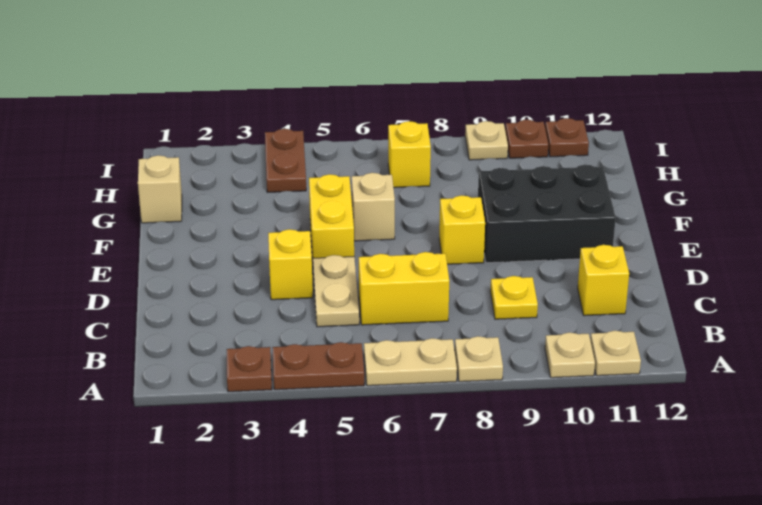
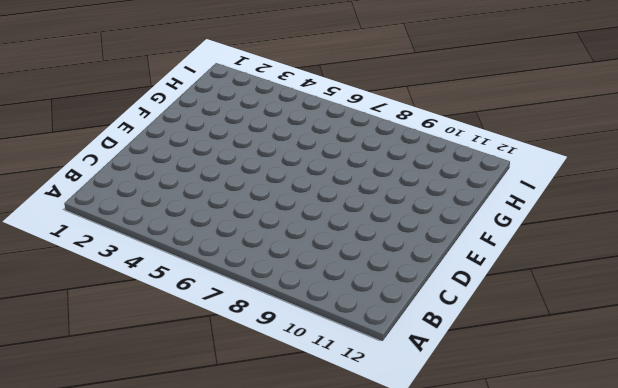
none -> brown plate A3 level 1
none -> brown plate A4:A5 level 1
none -> tan plate A6:A7 level 1

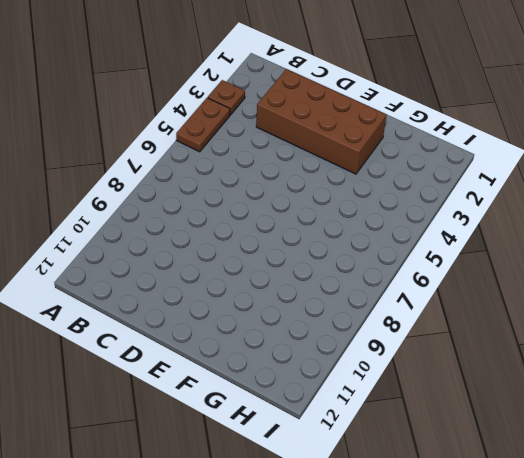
brown brick C2:F3 level 1 -> none
none -> tan plate A6:A7 level 1
none -> tan plate A8 level 1
none -> tan plate A10 level 1

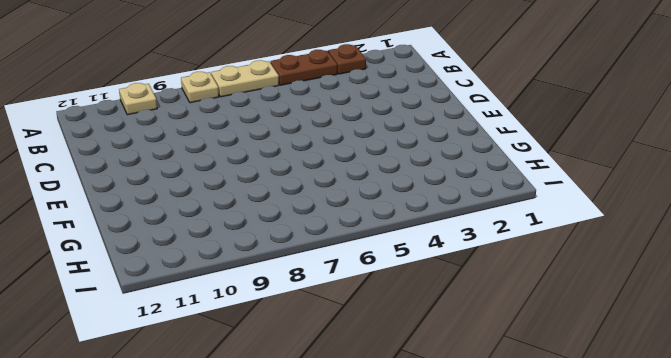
none -> tan plate A11 level 1
none -> tan plate C5:D5 level 1
none -> yellow brick C6:C7 level 1

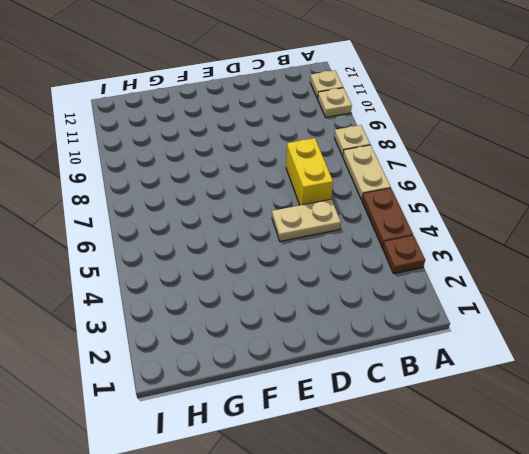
none -> yellow plate C9 level 1
none -> yellow brick C11 level 1
none -> yellow brick D4 level 1

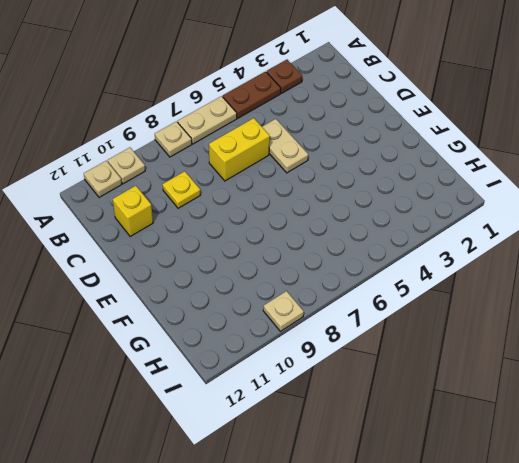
none -> yellow brick D4 level 1
none -> yellow brick E5:F5 level 1
none -> yellow brick E8 level 1

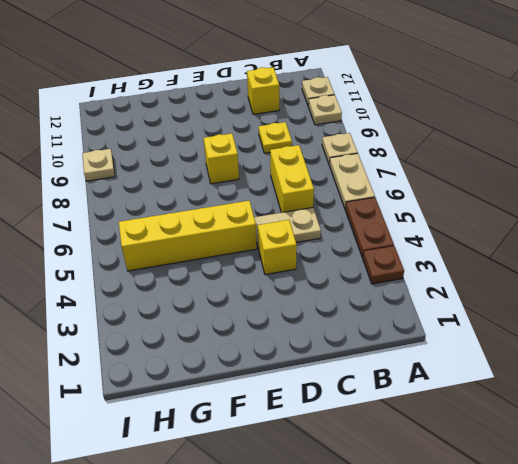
yellow brick E5:H5 level 1 -> yellow brick E5:F5 level 1
none -> black brick E9:F11 level 1
none -> tan brick F6 level 1
none -> tan brick G1 level 1

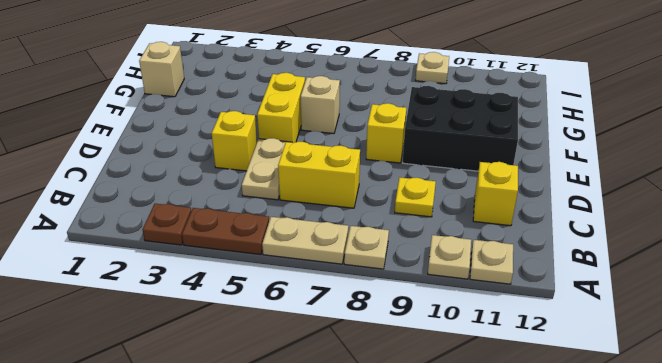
none -> brown plate H4:I4 level 1
none -> yellow brick H7 level 1
none -> brown plate I10 level 1

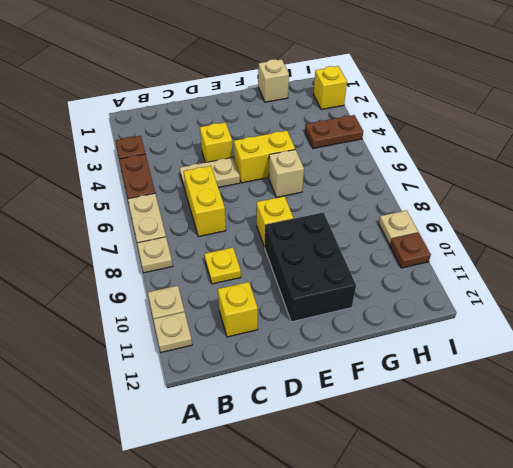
yellow brick I2 level 1 -> yellow brick H7 level 1
none -> brown plate I11 level 1

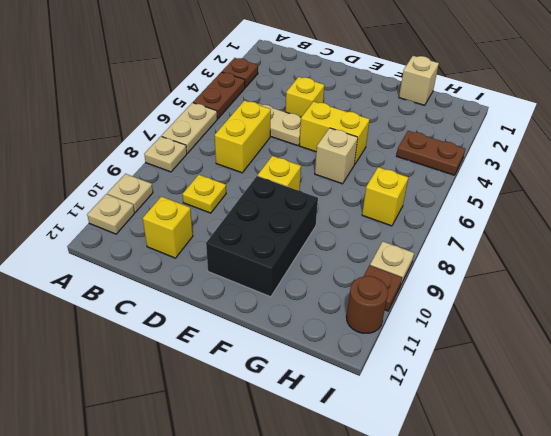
brown round brick I11 level 1 -> brown plate I11 level 1

